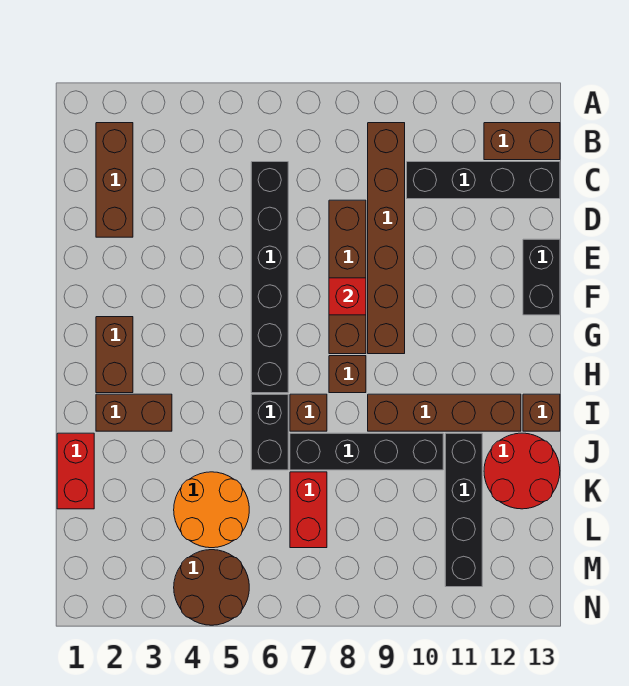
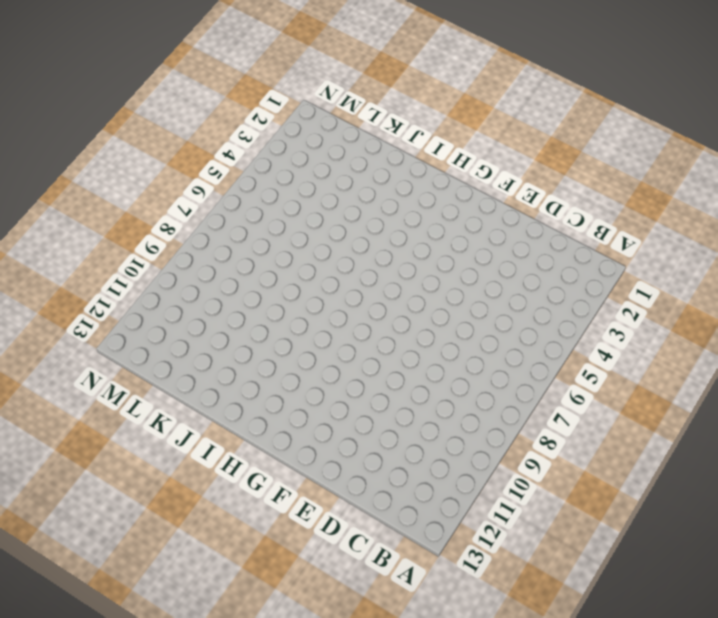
none -> brown brick B2:D2 level 1
none -> brown brick B9:G9 level 1
none -> brown brick B12:B13 level 1

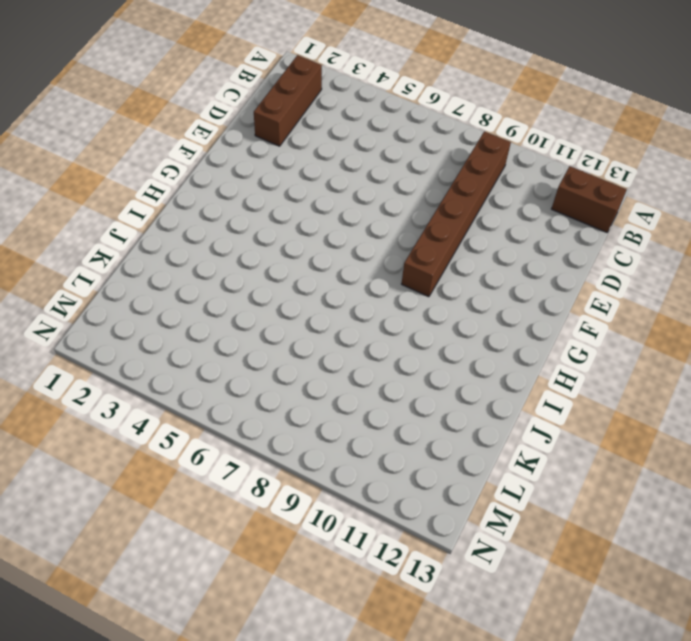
none -> black brick C6:H6 level 1
none -> black brick C10:C13 level 1
none -> brown brick D8:G8 level 1

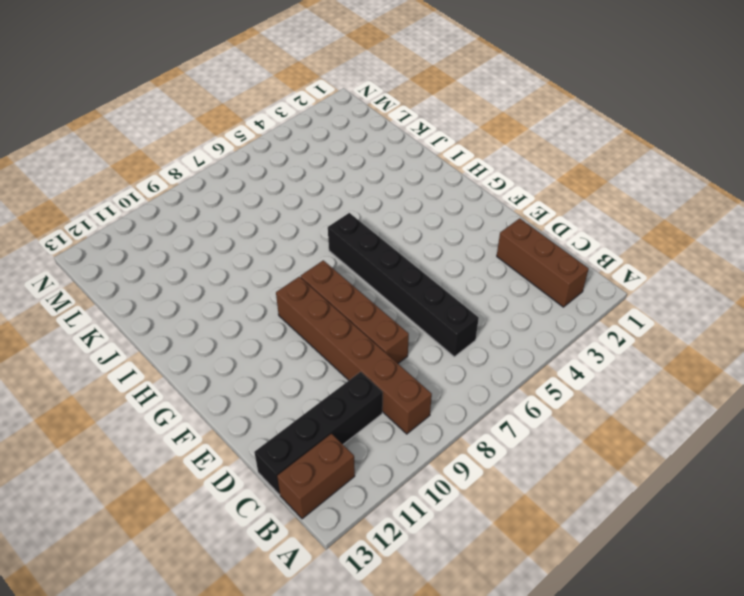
none -> black brick E13:F13 level 1
none -> brown brick G2:H2 level 1
none -> brown brick H8 level 1

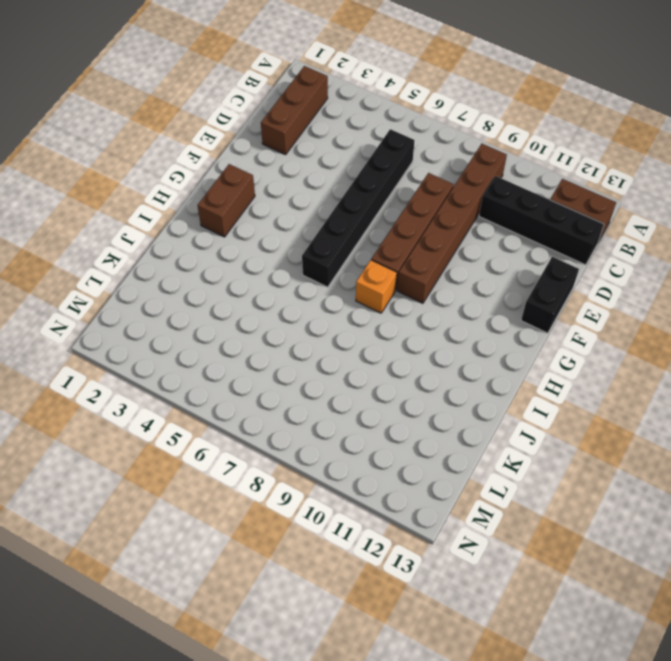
orange brick H8 level 1 -> brown brick H8 level 1
none -> brown brick I2:I3 level 1
none -> black brick I6:J6 level 1
none -> brown brick I7 level 1

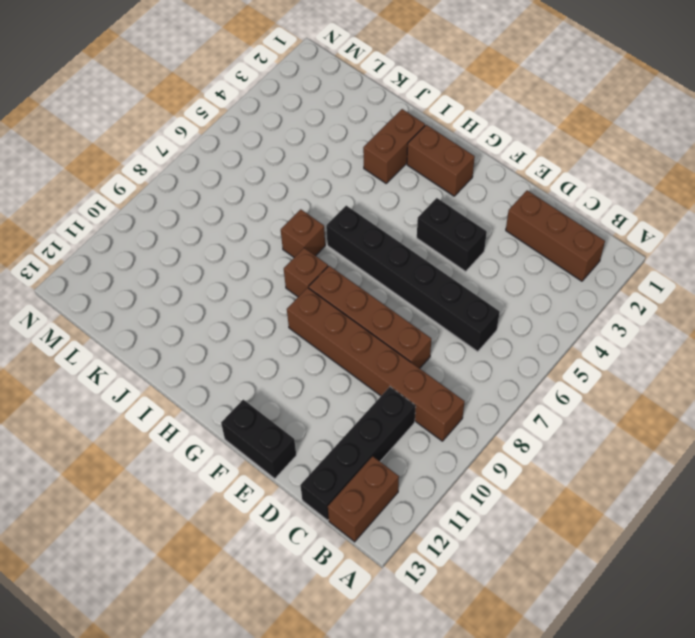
black brick E4:F4 level 1 -> black brick I6:J6 level 1
none -> brown brick I9:I12 level 1
none -> brown brick I13 level 1
none -> red brick J1:K1 level 1

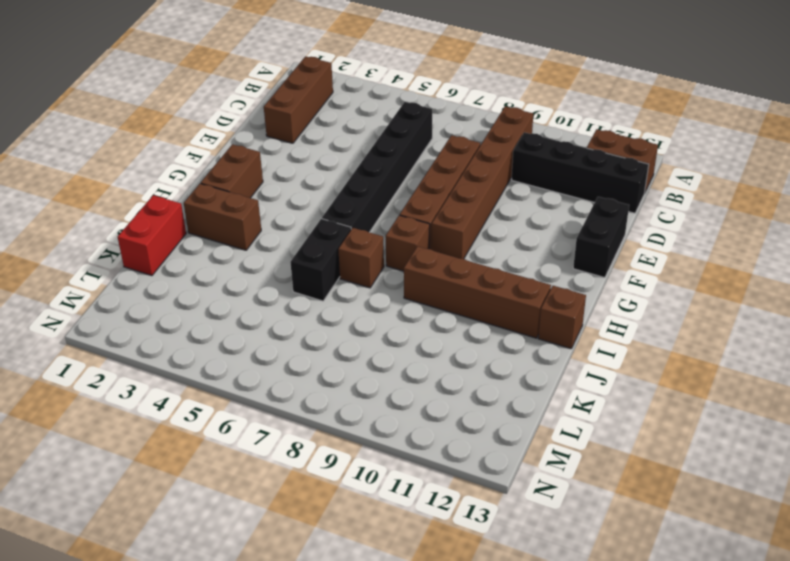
none -> black brick J7:J10 level 1
none -> black brick J11:M11 level 1
none -> red round brick J12:K13 level 1

